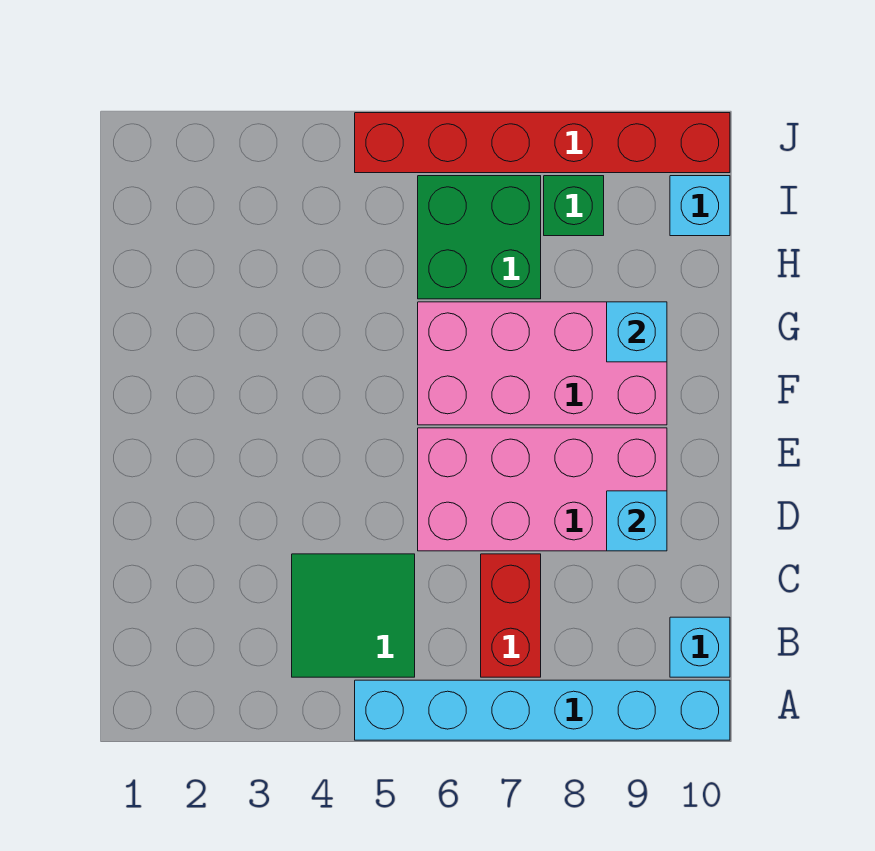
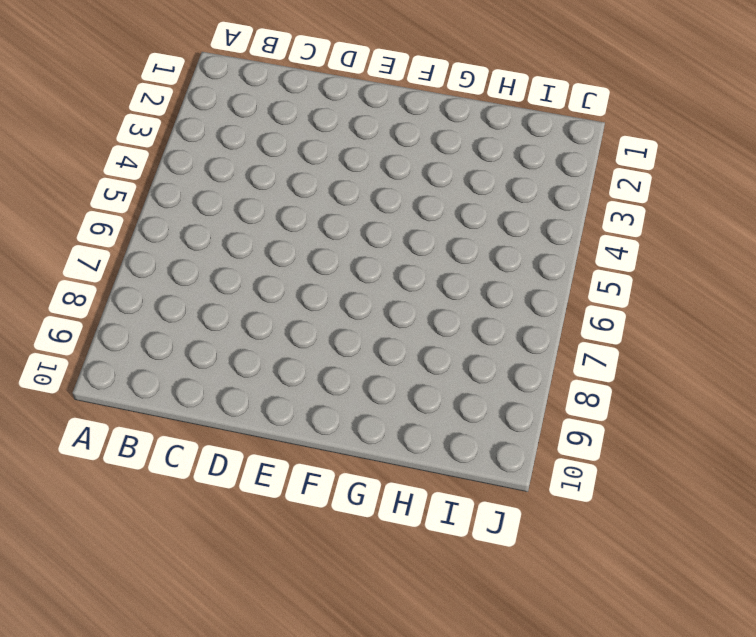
none -> cyan brick A5:A10 level 1
none -> green tile B4:C5 level 1
none -> red brick B7:C7 level 1

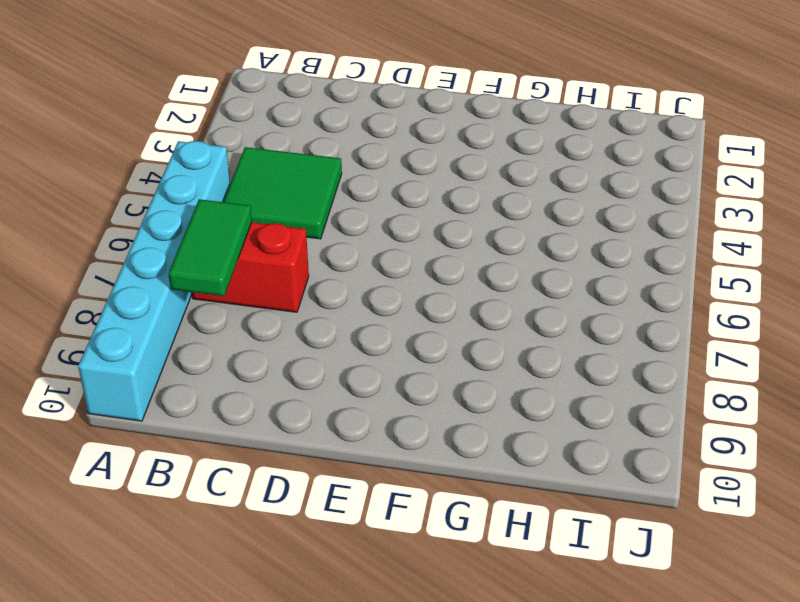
green tile B7:B8 level 2 -> none
none -> cyan brick B10 level 1
none -> pink brick D6:E9 level 1
none -> pink brick F6:G9 level 1

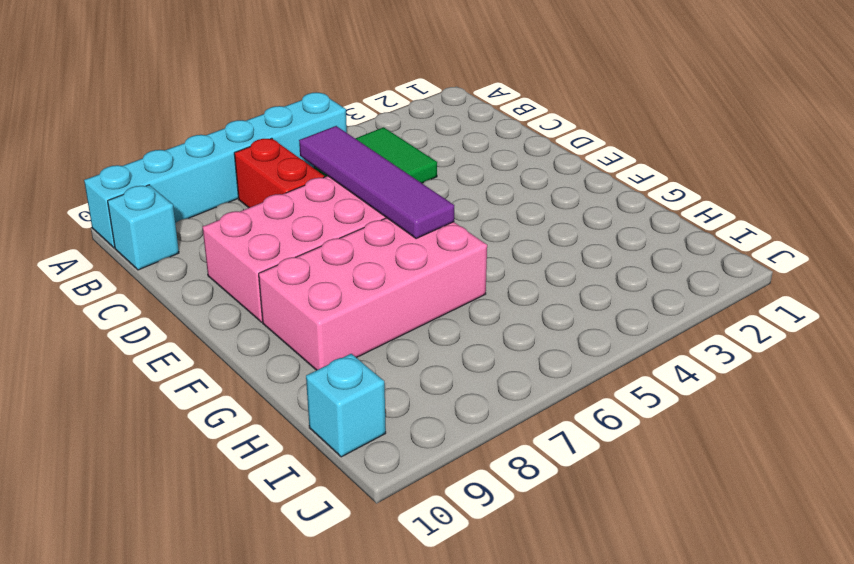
purple tile C6:F6 level 2 -> none
none -> green brick H6:I7 level 1
none -> green brick I8 level 1
none -> red brick J5:J10 level 1

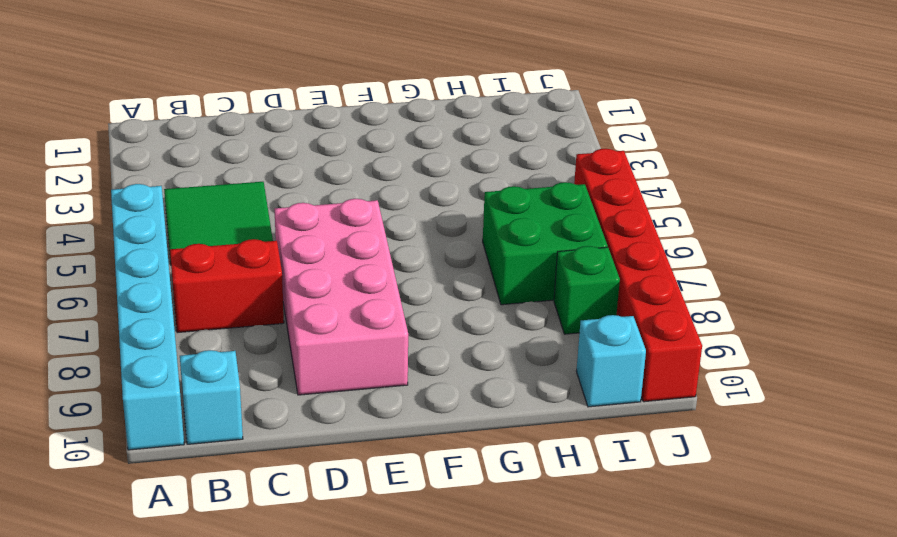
none -> pink brick F6:G9 level 1
none -> cyan brick D9 level 2
none -> cyan brick G9 level 2

